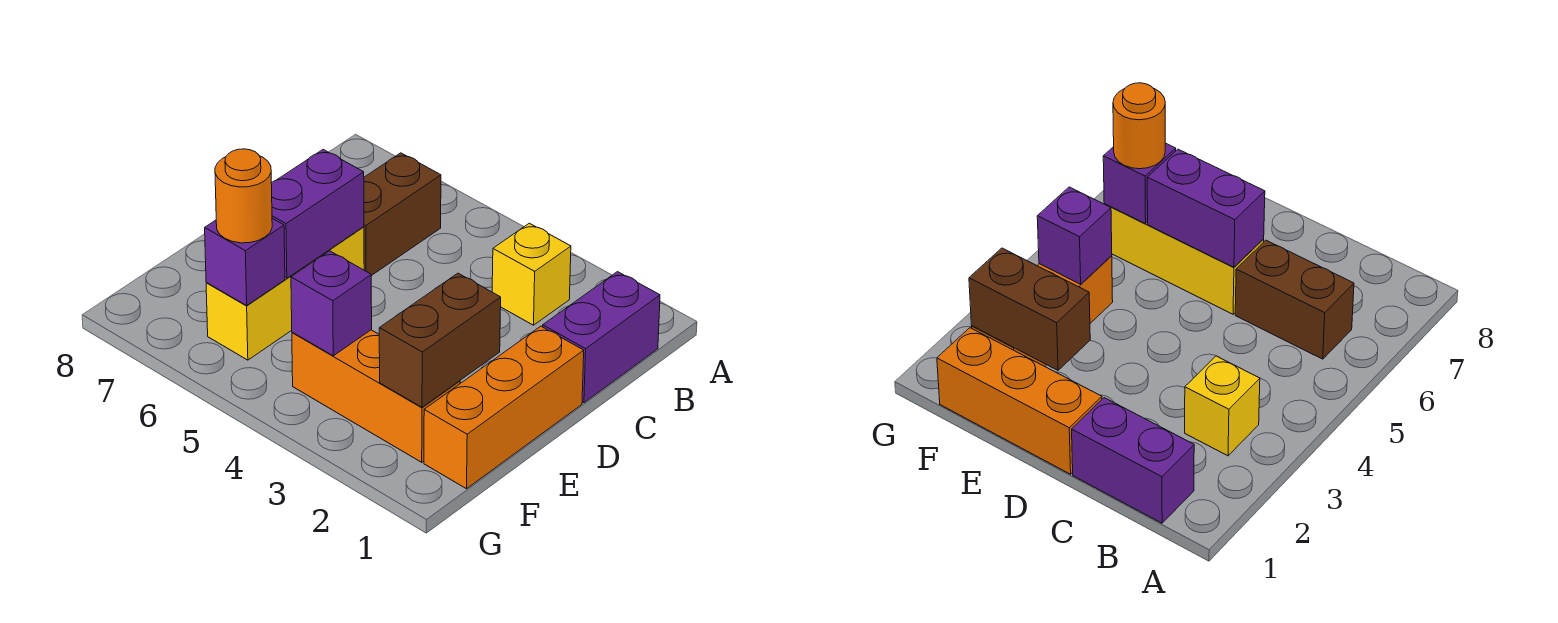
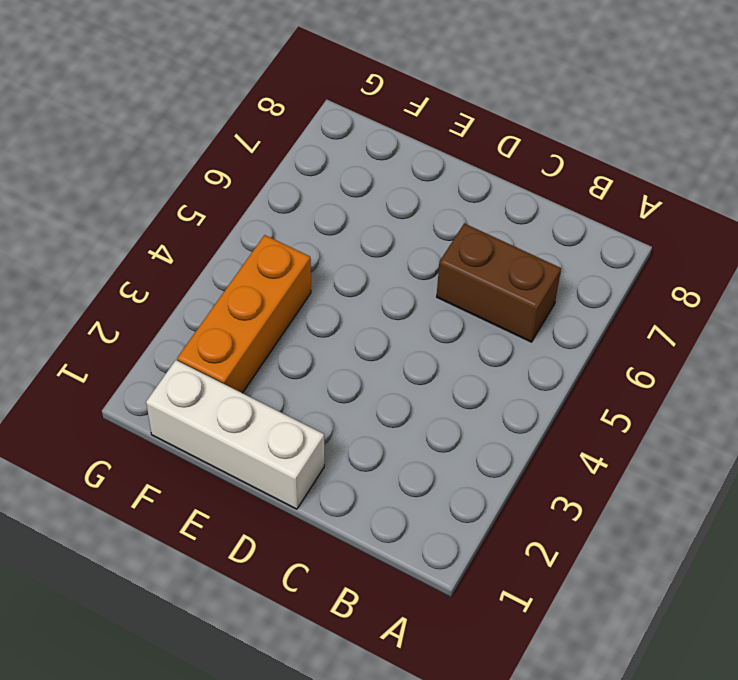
white brick D1:F1 level 1 -> orange brick D1:F1 level 1
none -> purple brick B1:C1 level 1
none -> yellow brick B3 level 1

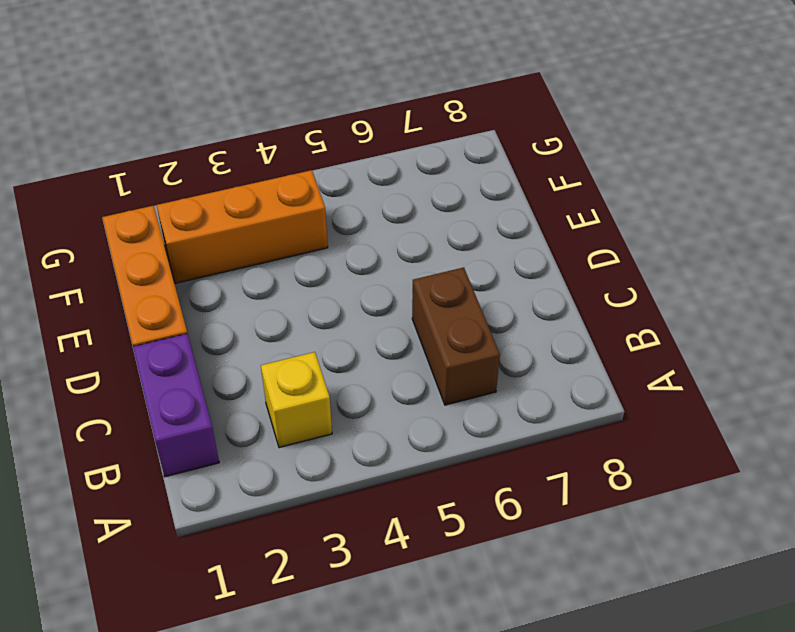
none -> yellow brick D6:F6 level 1
none -> purple brick D6:E6 level 2

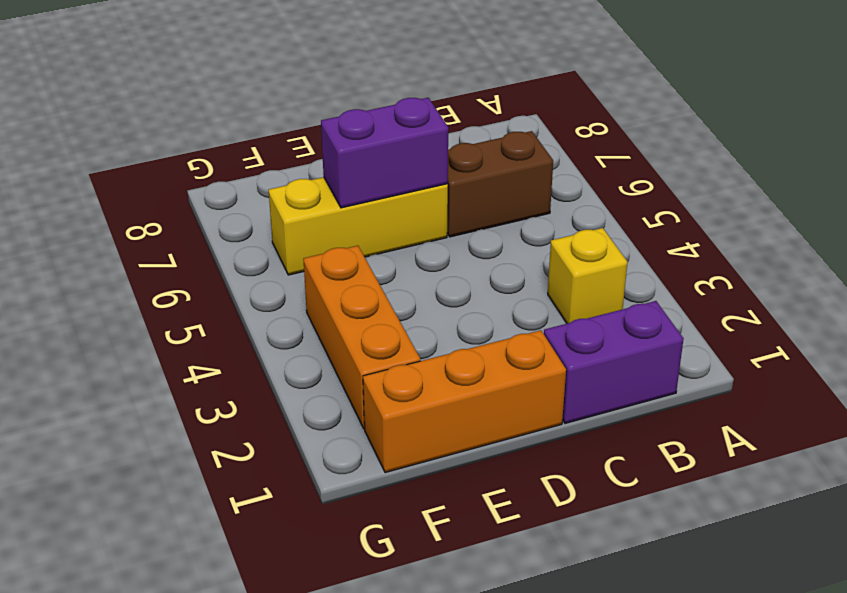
none -> brown brick E2:F2 level 2
none -> purple brick F4 level 2

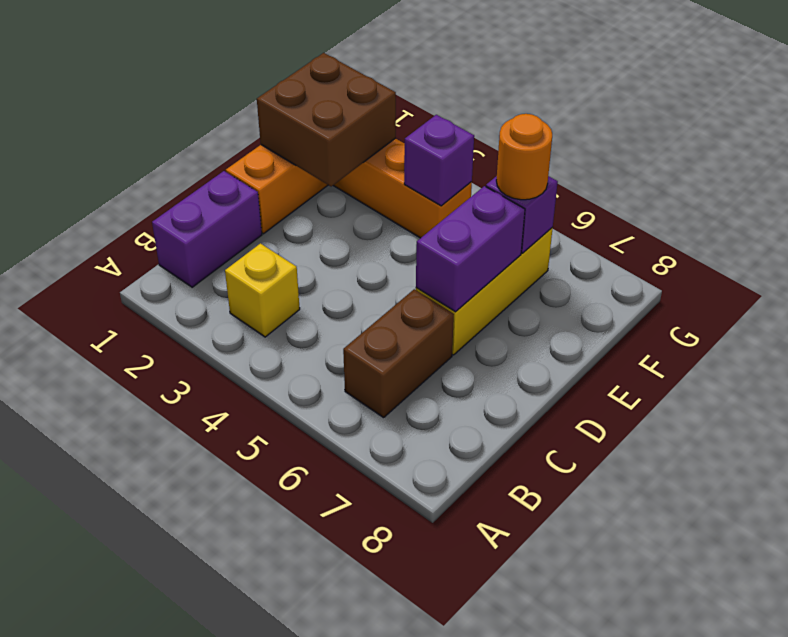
brown brick E1:F2 level 2 -> brown brick E2:F2 level 2

